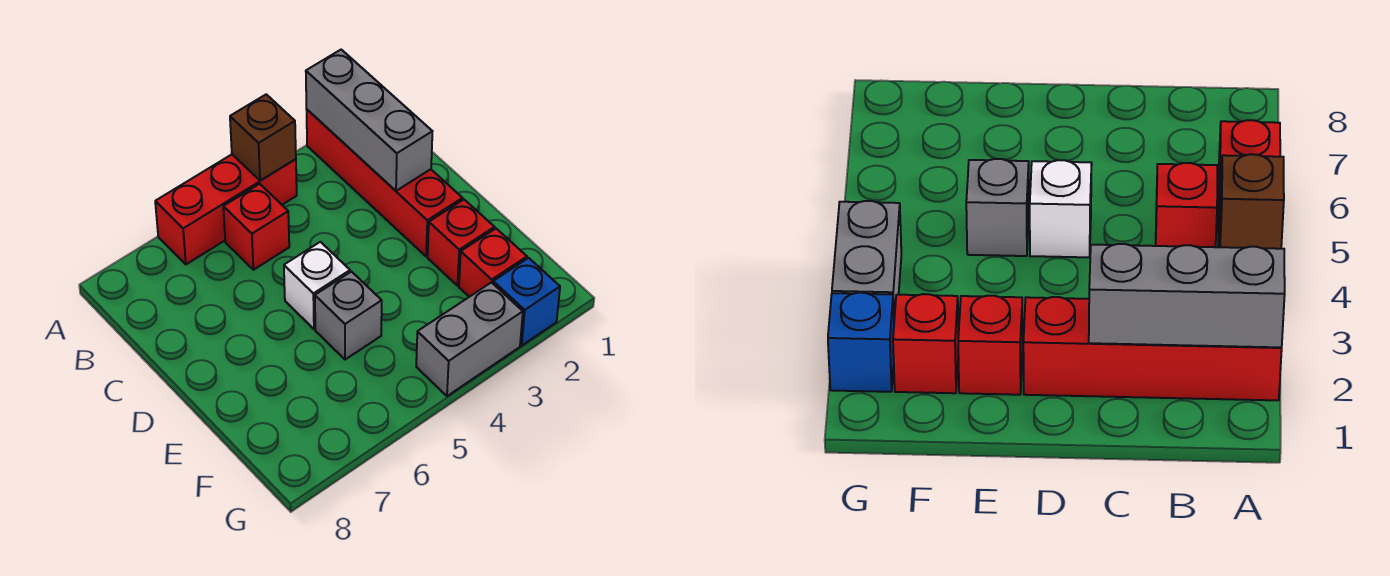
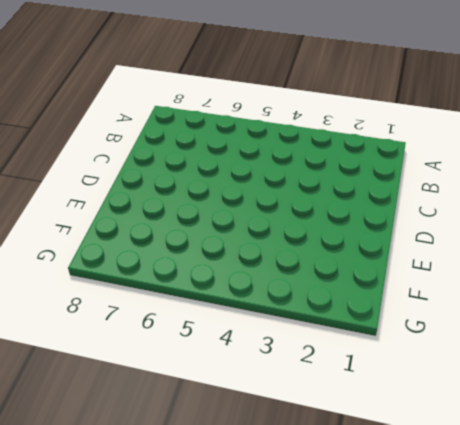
none -> red brick A2:D2 level 1
none -> red brick A4:A6 level 1

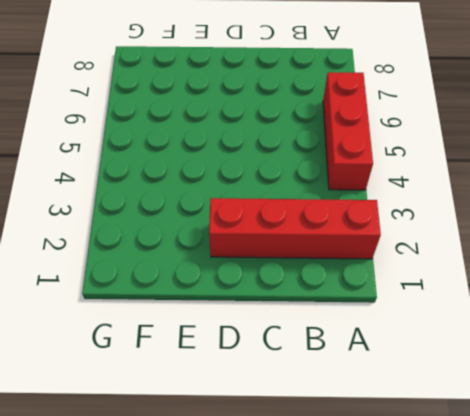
none -> red brick B5 level 1
none -> white brick D5 level 1

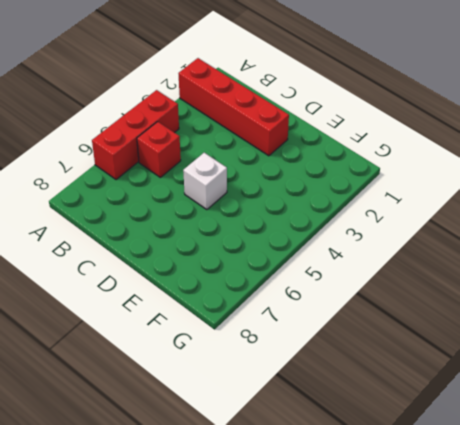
none -> red brick E2 level 1
none -> grey brick E5 level 1

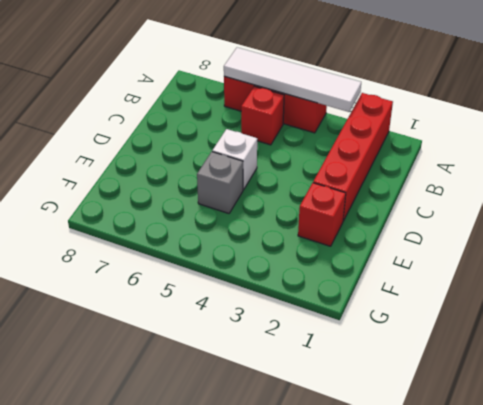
white tile A3:A6 level 2 -> brown brick A4 level 2
none -> red brick F2 level 1
none -> blue brick G2 level 1

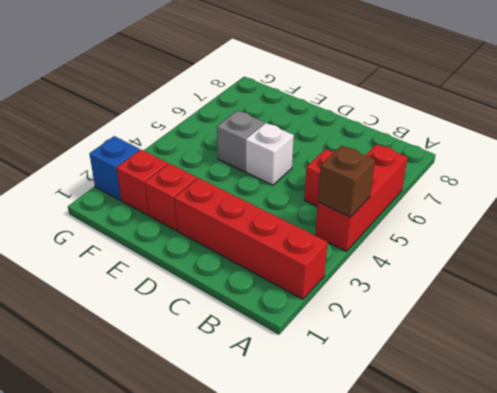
none -> grey brick G3:G4 level 1
none -> grey brick A2:C2 level 2

